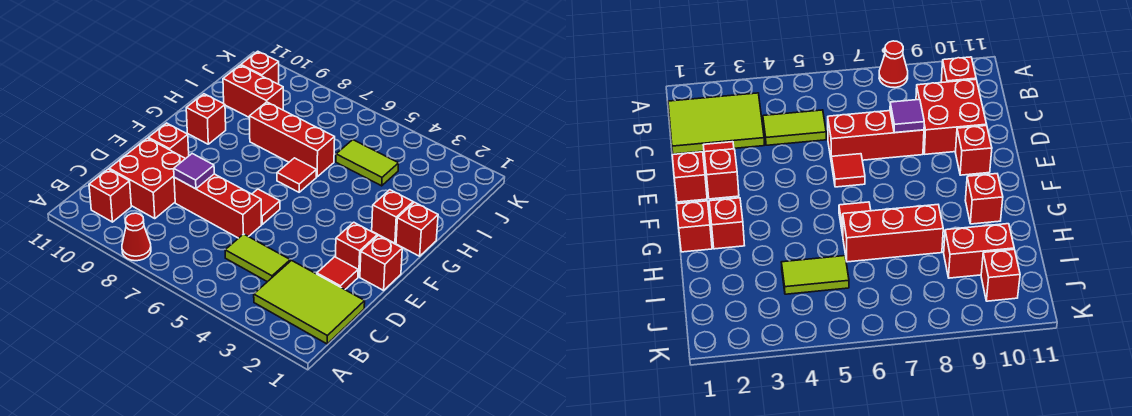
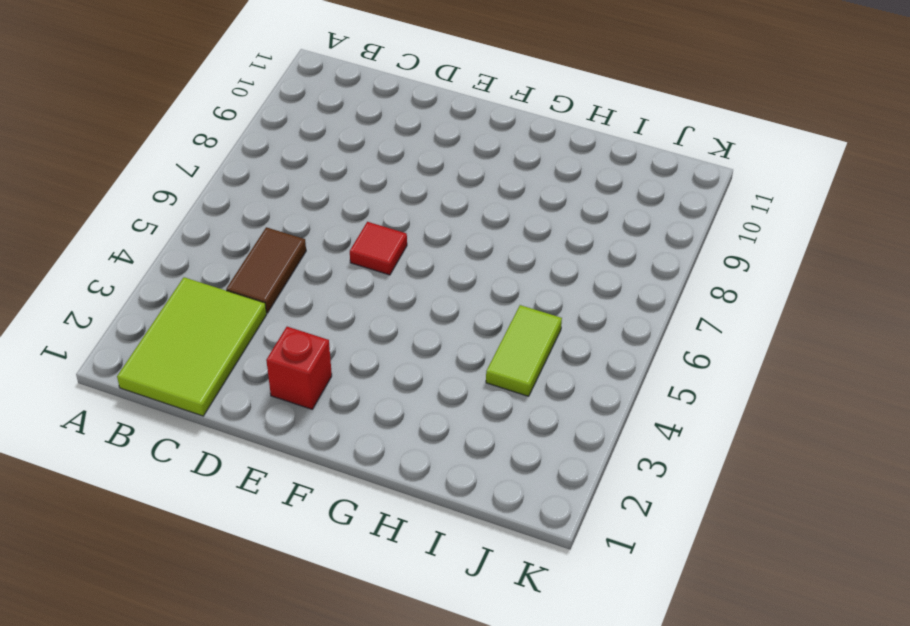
brown tile C4:C5 level 1 -> lime tile C4:C5 level 1
none -> red cone A8 level 1
none -> red brick B10 level 1
none -> red brick C9:D10 level 1

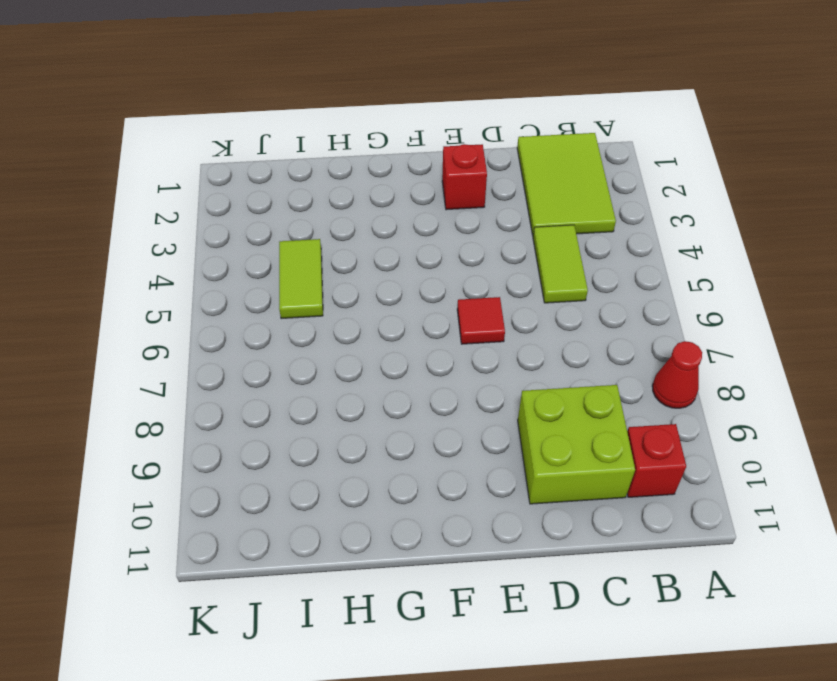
lime brick C9:D10 level 1 -> red brick C9:D10 level 1
none -> red tile D2 level 1
none -> red brick D6:D8 level 1
none -> red brick E1 level 1

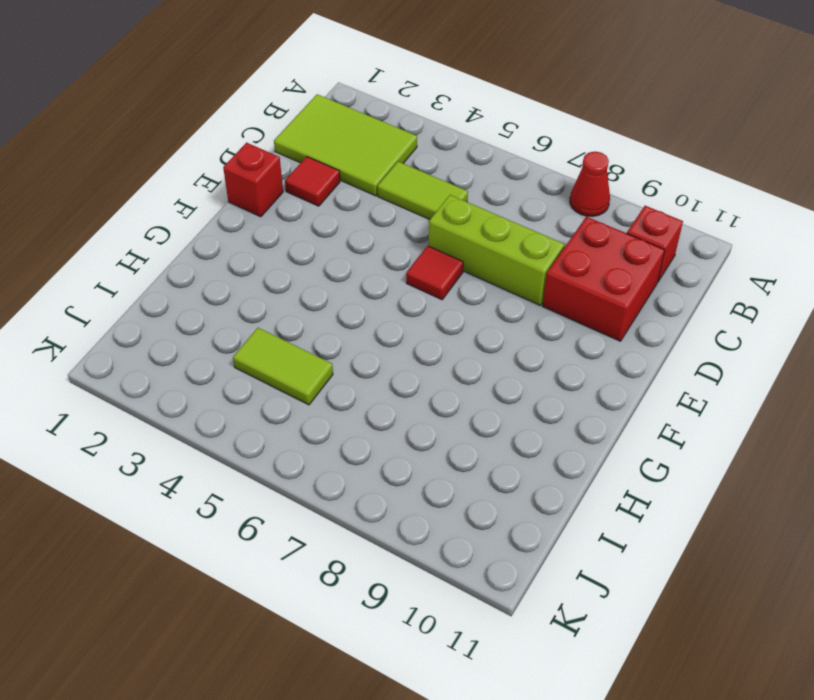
lime brick D6:D8 level 1 -> red brick D6:D8 level 1
none -> red brick E2 level 1
none -> red brick E10 level 1
none -> red brick G1 level 1

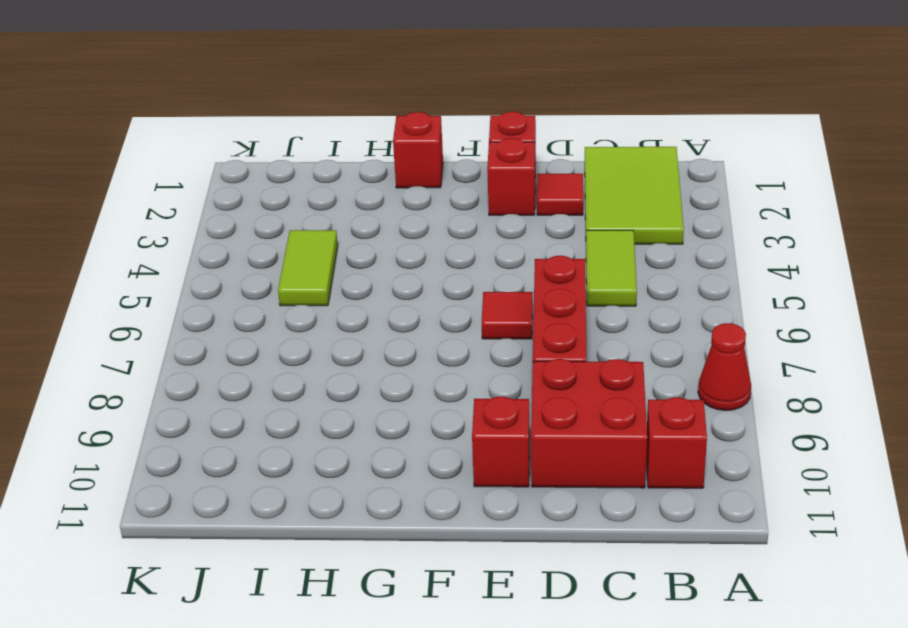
none -> red brick G2 level 1
none -> red tile G6 level 1
none -> red brick G10 level 1

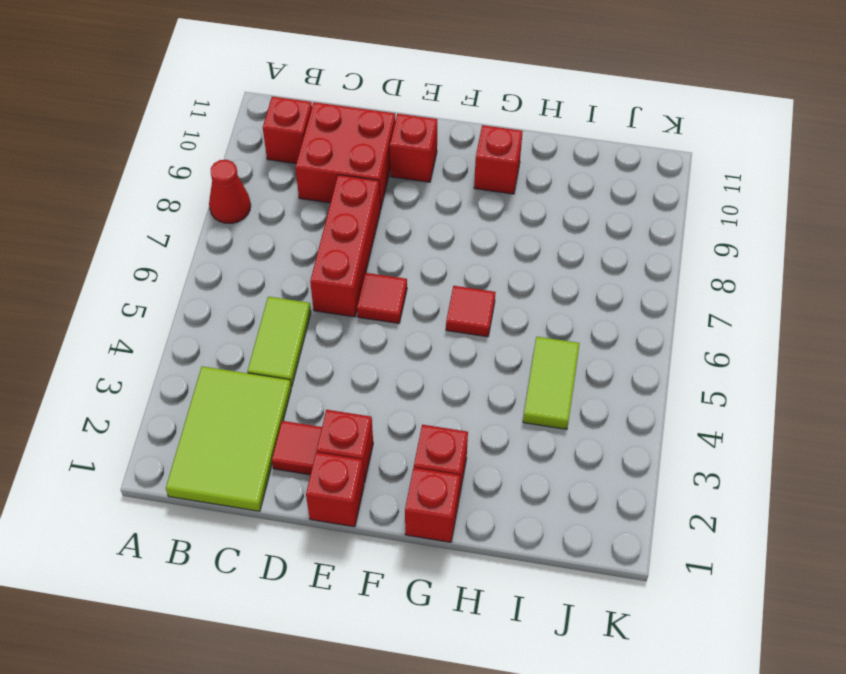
none -> red brick H6:H8 level 1
none -> red brick I9:I10 level 1
none -> red brick J10 level 1

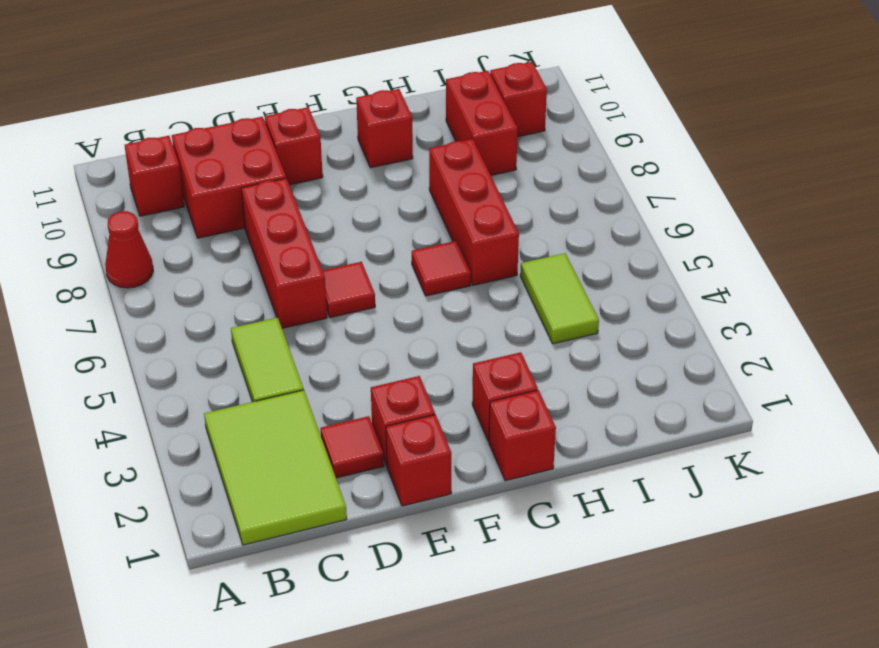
none -> purple tile D8 level 2

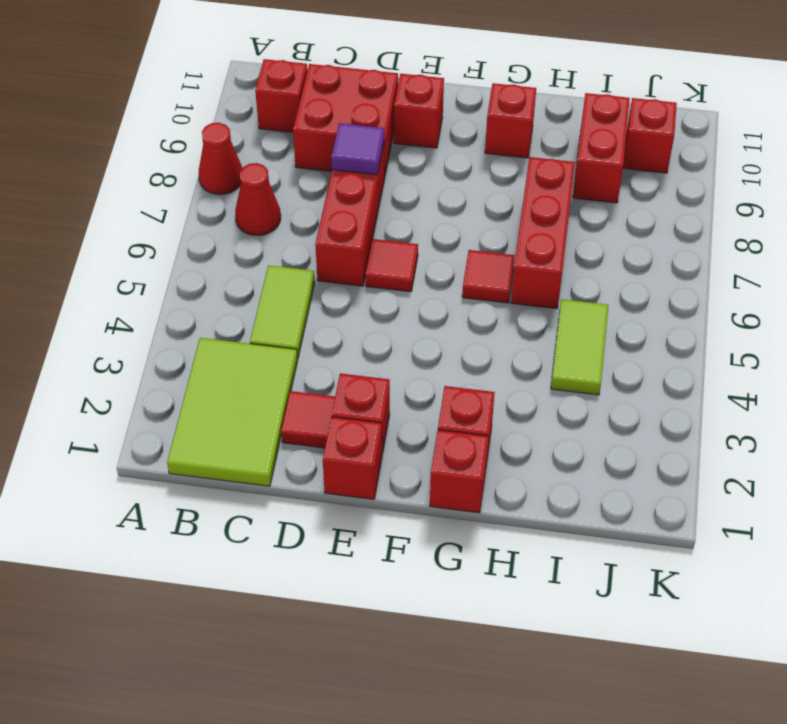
red cone B7 level 1 -> none

